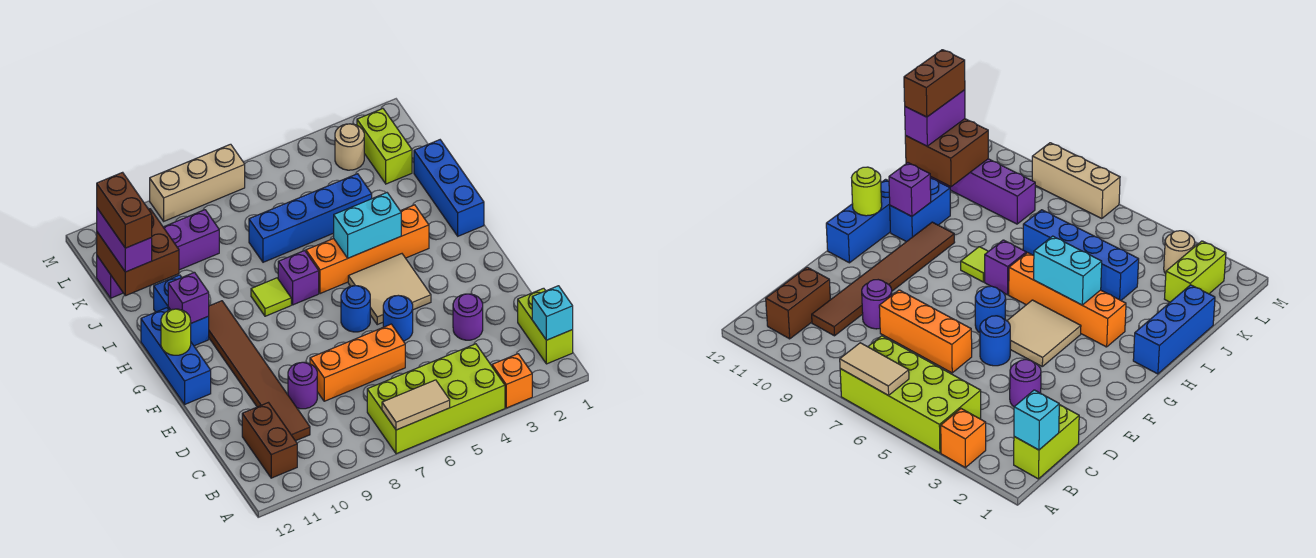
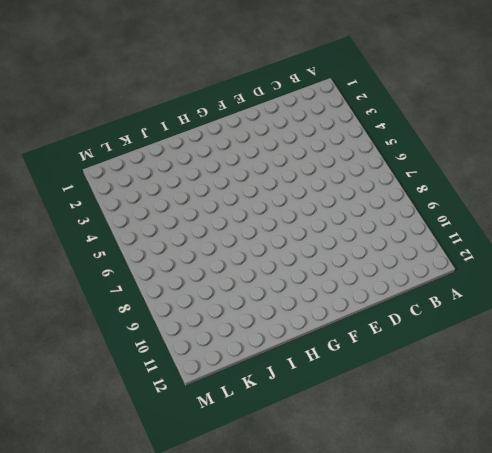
none -> orange brick A3 level 1
none -> lime brick A4:B7 level 1
none -> lime brick B1:C1 level 1
none -> brown brick B11:C11 level 1

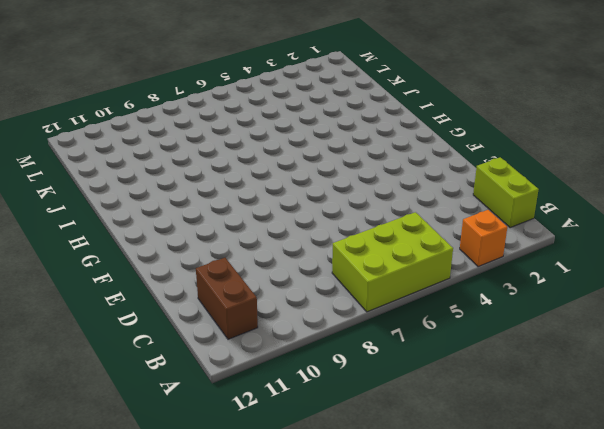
lime brick A5:B7 level 1 -> lime brick A4:B7 level 1
none -> brown tile C10:H10 level 1
none -> purple round brick D3 level 1
none -> orange brick D6:D8 level 1
none -> purple round brick D9 level 1

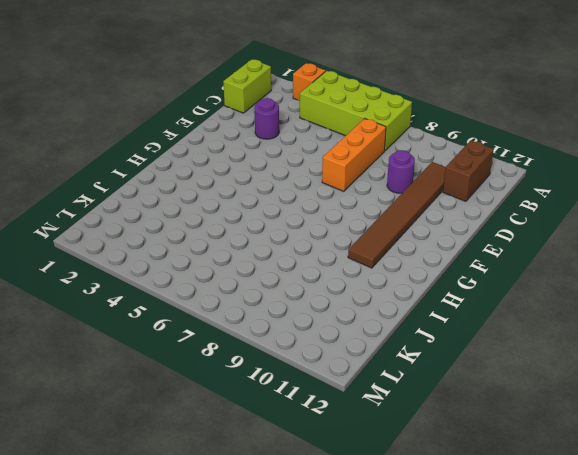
orange brick C7:E7 level 1 -> orange brick D6:D8 level 1
none -> blue round brick E5 level 1
none -> tan tile F4:G5 level 1
none -> blue round brick F6 level 1
none -> blue brick F12:H12 level 1

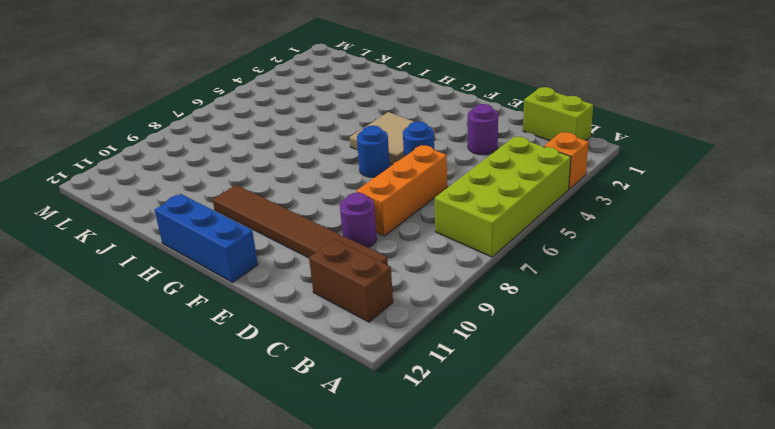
none -> blue brick H1:J1 level 1
none -> orange brick H3:H6 level 1
none -> purple brick H7 level 1
none -> lime tile H8 level 1

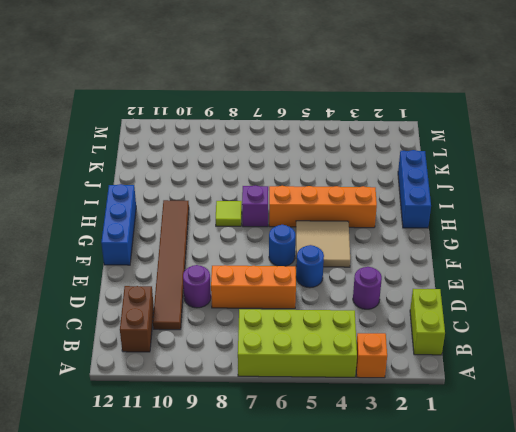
none -> blue brick H11:I11 level 1
none -> blue brick J4:J7 level 1
none -> lime brick K2:L2 level 1
none -> purple brick K9:K12 level 1

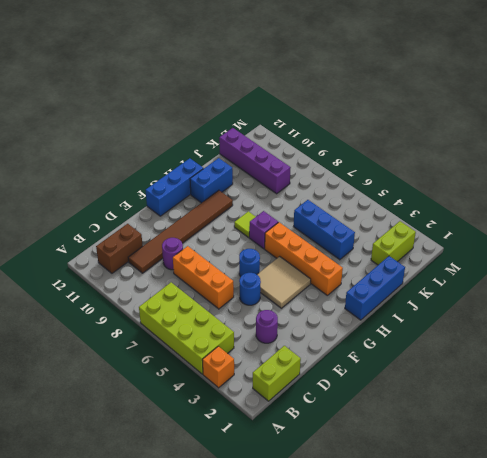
blue brick J4:J6 level 1 -> blue brick J4:J7 level 1
none -> tan round brick L3 level 1
none -> tan brick M7:M9 level 1
none -> tan tile A6:A7 level 2
none -> cyan brick B1 level 2

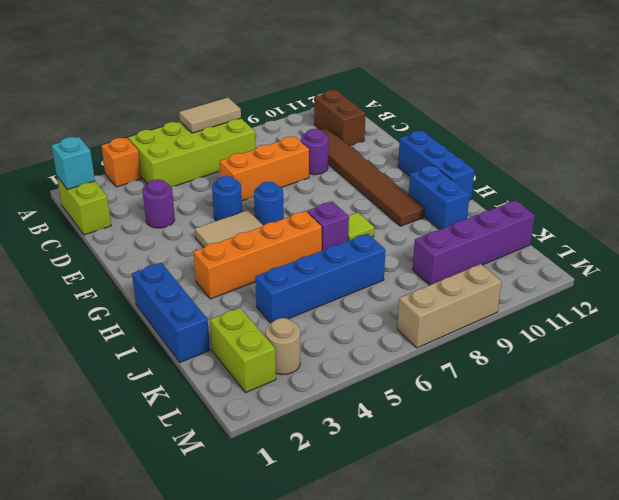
none -> lime round brick G12 level 2
none -> cyan brick H4:H5 level 2
none -> purple brick H11 level 2
none -> brown brick J11:K12 level 2

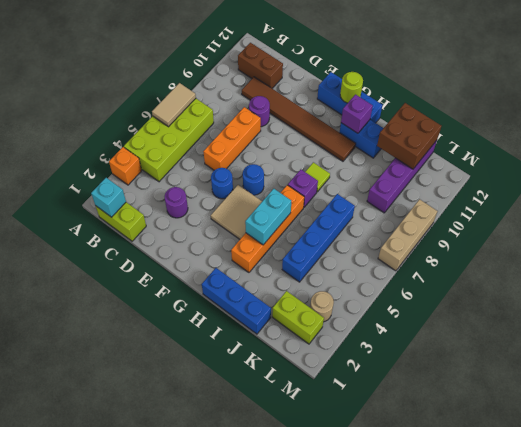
none -> purple brick J12:K12 level 3
none -> brown brick J12:K12 level 4

